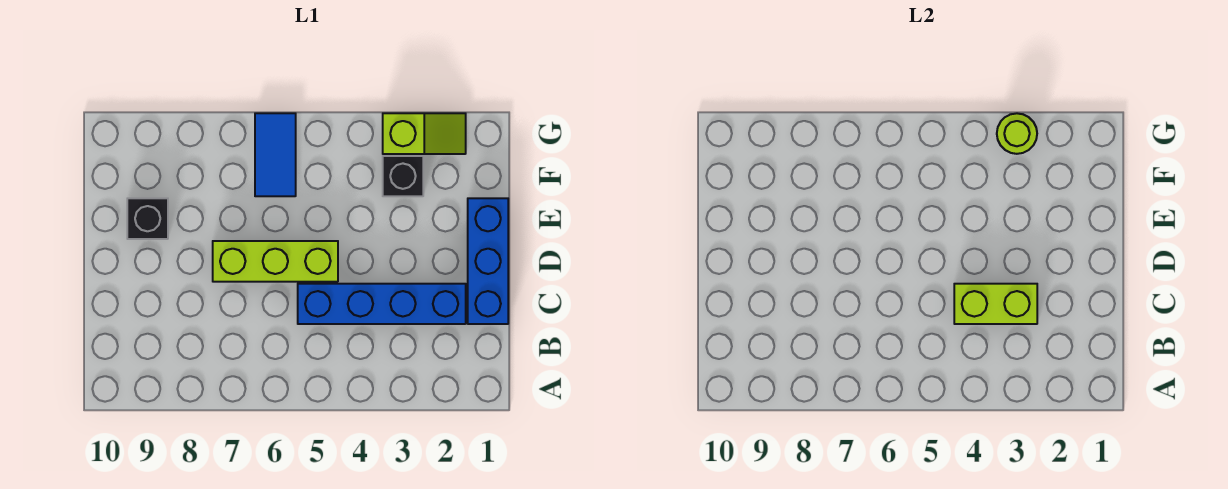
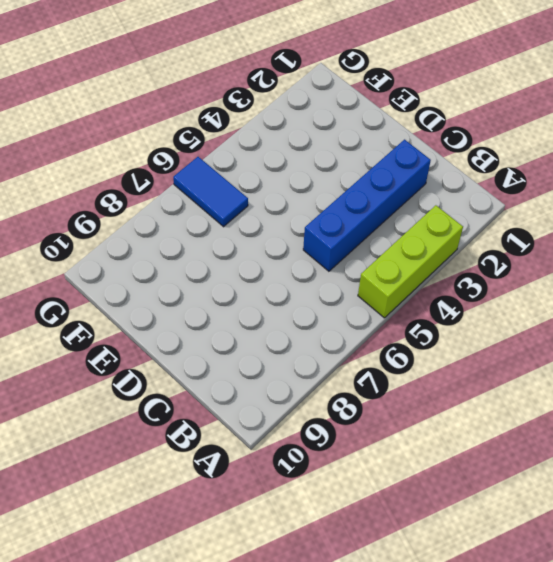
lime brick A3:A5 level 1 -> lime brick D5:D7 level 1
none -> blue brick C1:E1 level 1
none -> black brick E9 level 1

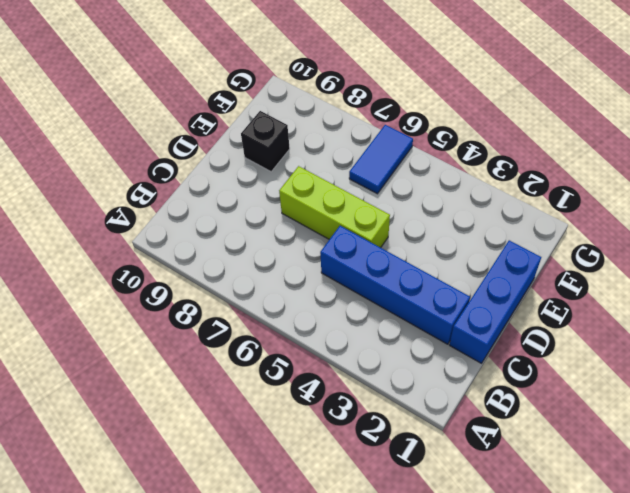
none -> black brick F3 level 1
none -> lime slope G2:G3 level 1 top 3

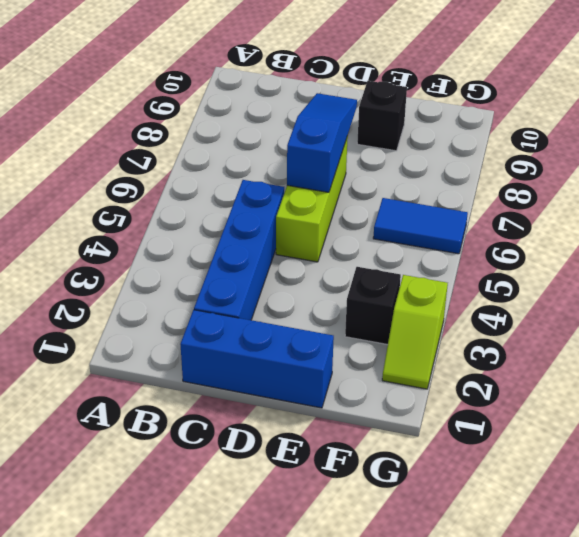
blue slope D6:D8 level 2 top 6 -> none
none -> lime brick C3:C4 level 2
none -> lime round brick G3 level 2

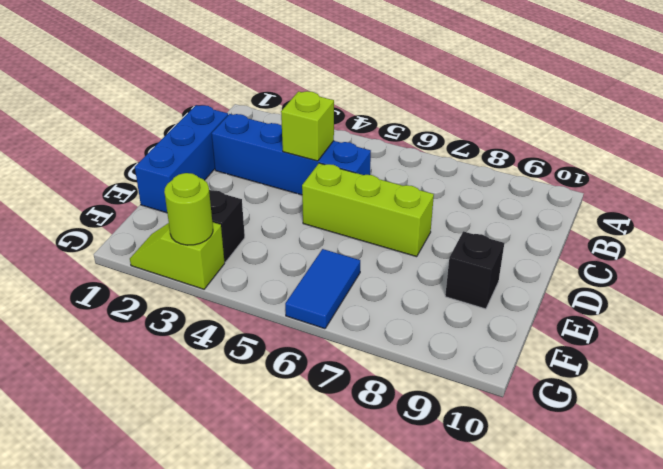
lime brick C4 level 2 -> lime brick C3:C4 level 2

